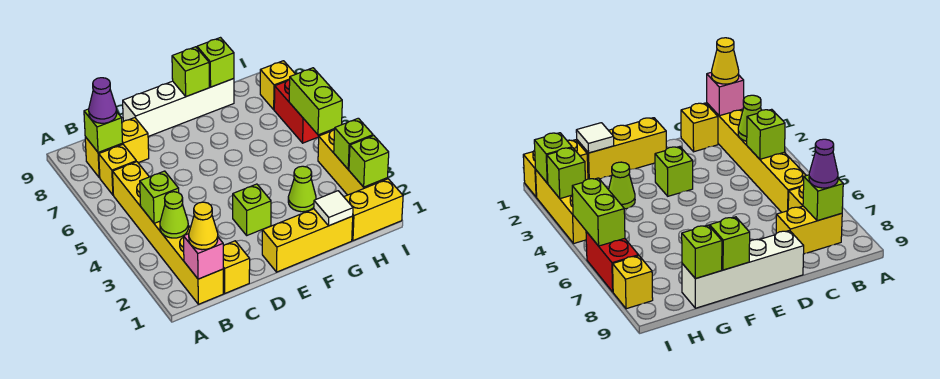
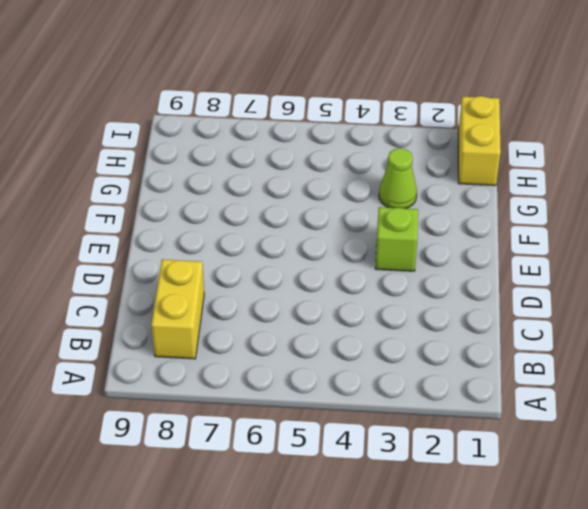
none -> yellow brick B1:B6 level 1
none -> yellow brick B7 level 1
none -> yellow brick C1 level 1

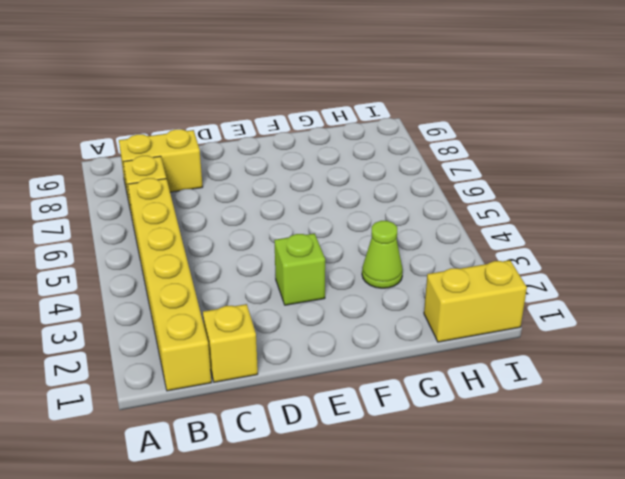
none -> white brick D9:G9 level 1
none -> yellow brick E1:G1 level 1
none -> yellow brick I2:I4 level 1

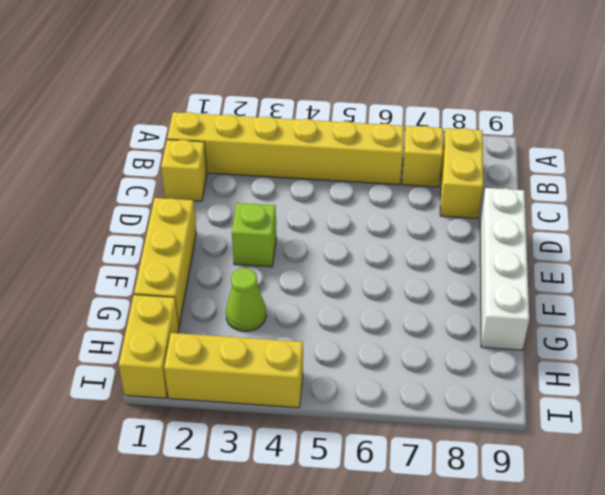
none -> red brick I6:I7 level 1
none -> yellow brick I8 level 1
none -> pink brick B1 level 2

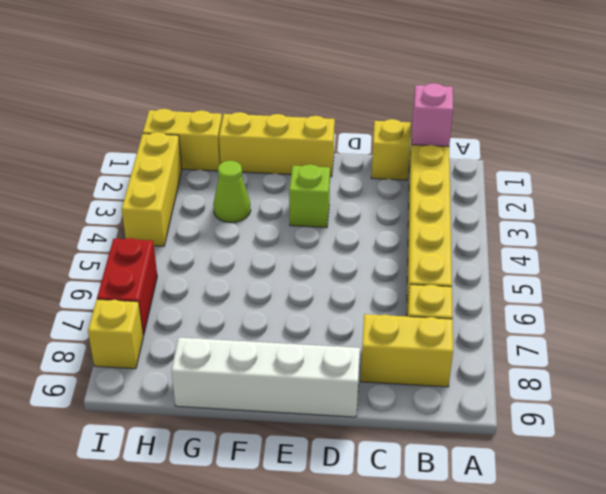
none -> lime cone B3 level 2
none -> lime brick B4 level 2
none -> lime brick B8 level 2

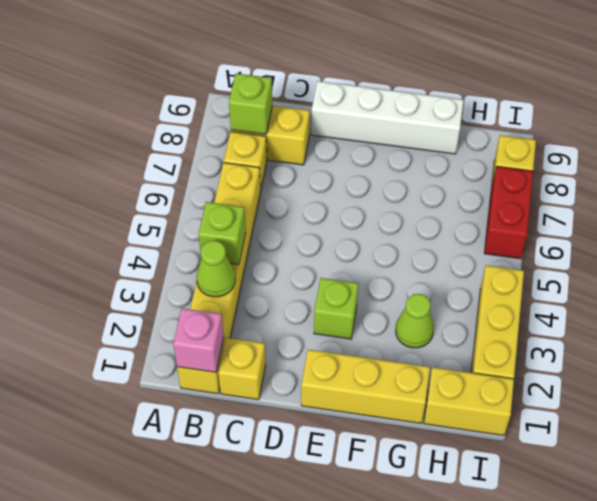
none -> lime brick F9 level 2
none -> white tile G1 level 2
none -> lime brick G9 level 2

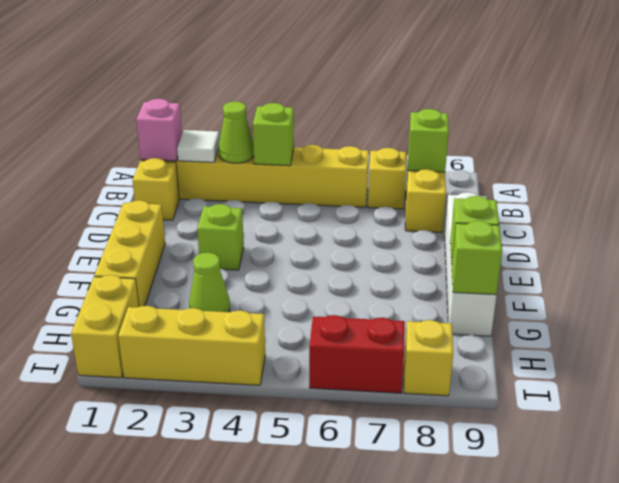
white tile B2 level 2 -> white tile G1 level 2
none -> lime brick I2 level 2
none -> lime brick I3 level 2
none -> lime brick I5:I6 level 2

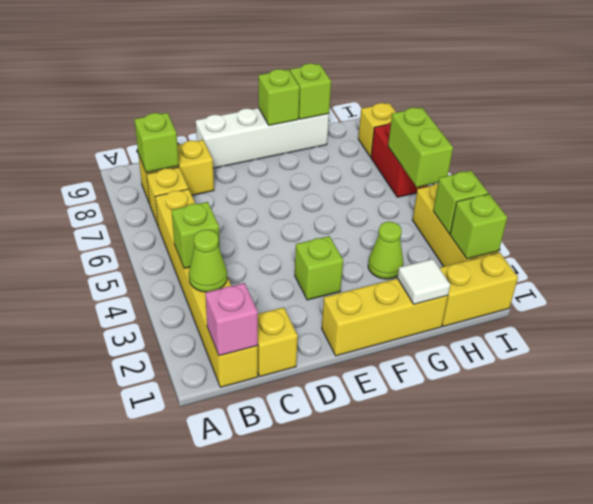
none -> yellow cone B1 level 3
none -> purple cone B8 level 3

